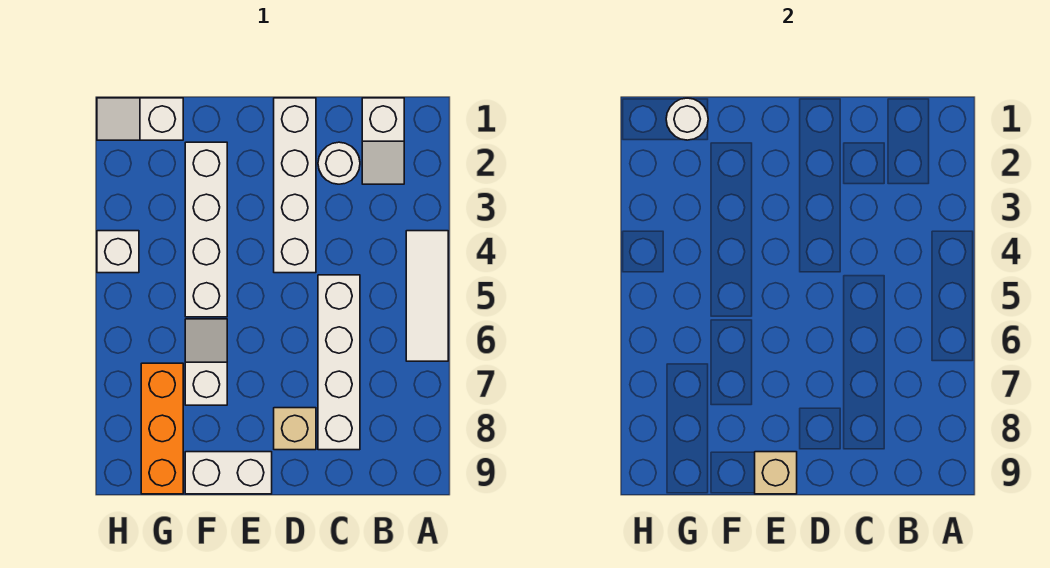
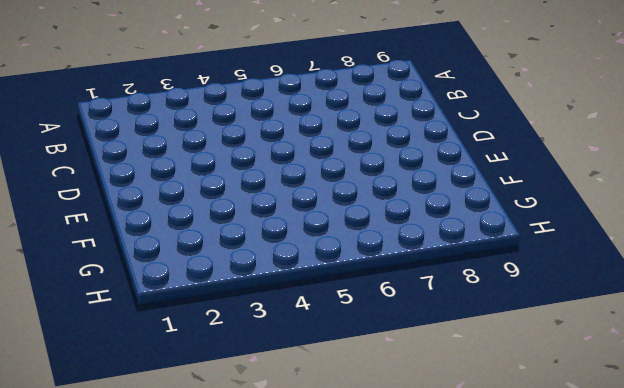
none -> white tile A4:A6 level 1
none -> white slope B1:B2 level 1 top 1
none -> white round brick C2 level 1

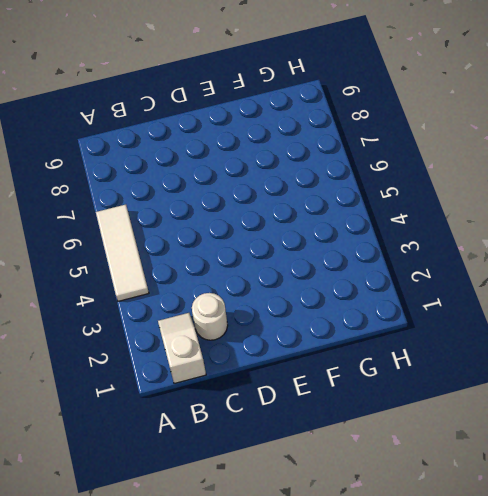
none -> white brick C5:C8 level 1
none -> white brick D1:D4 level 1
none -> tan brick D8 level 1

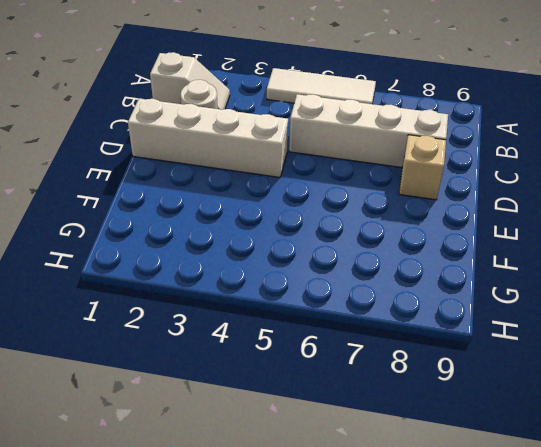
none -> white brick E9:F9 level 1
none -> white brick F2:F5 level 1
none -> white slope F6:F7 level 1 top 7

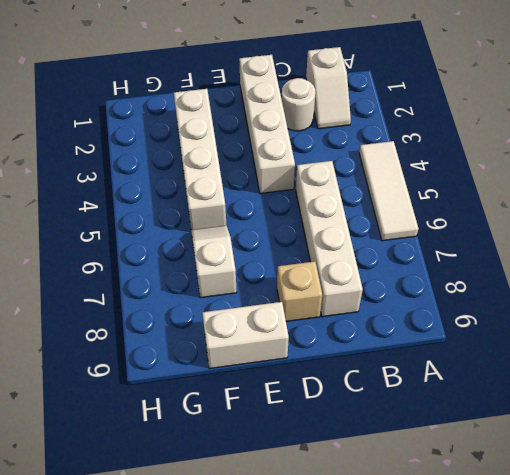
none -> white slope G1:H1 level 1 top G
none -> orange brick G7:G9 level 1
none -> white brick H4 level 1

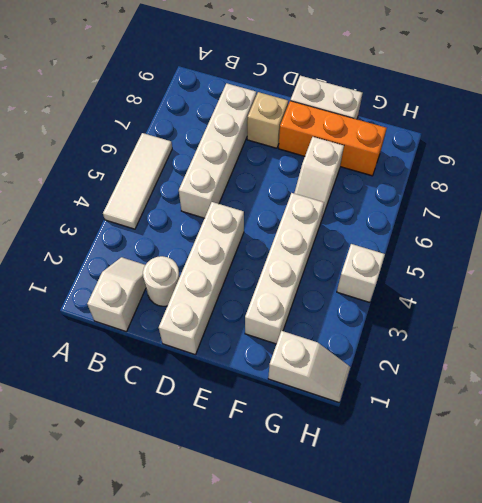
orange brick E8:G8 level 1 -> orange brick G7:G9 level 1
none -> tan brick E9 level 2
none -> white round brick G1 level 2

